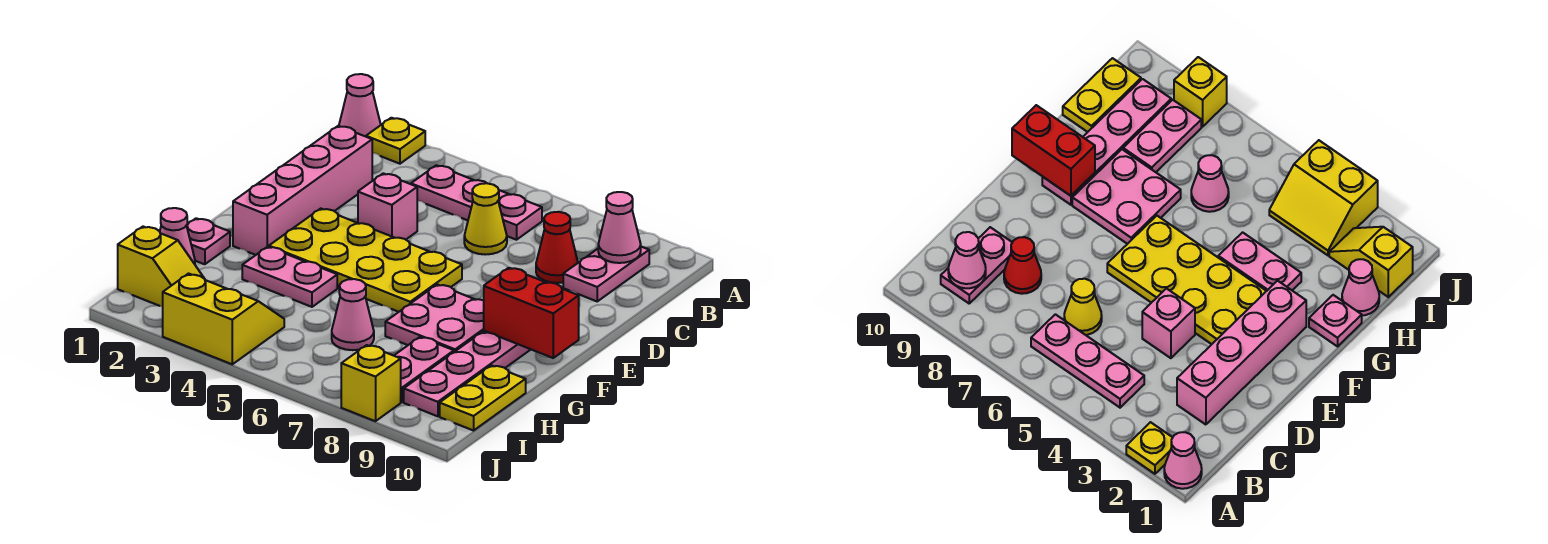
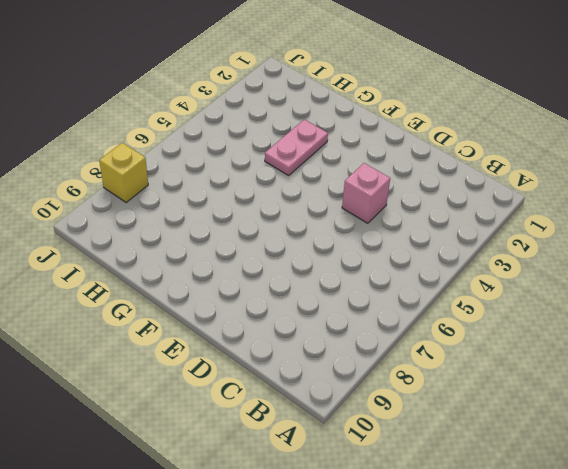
none -> pink cone A1 level 1
none -> yellow plate A2 level 1
none -> pink plate B4:B6 level 1

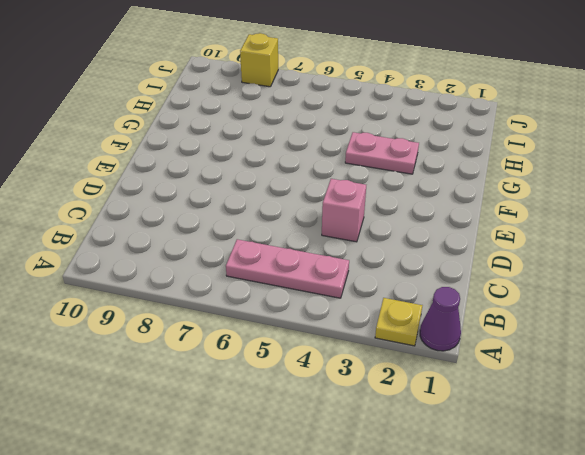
purple cone A1 level 1 -> pink cone A1 level 1
none -> pink plate B9:C9 level 1
none -> pink brick C2:F2 level 1
none -> yellow cone C6 level 1

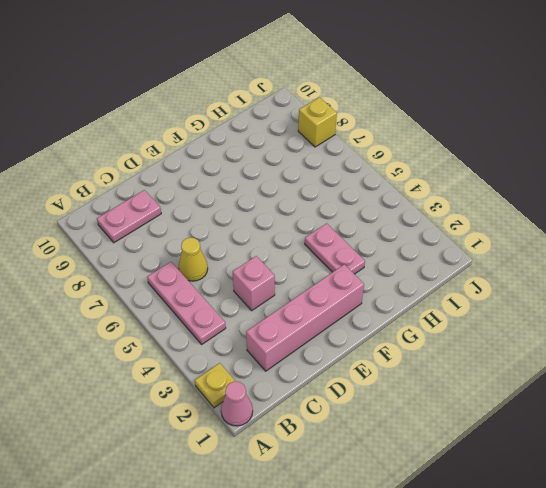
none -> red cone C8 level 1
none -> yellow plate E3:F6 level 1
none -> pink plate F7:G8 level 1

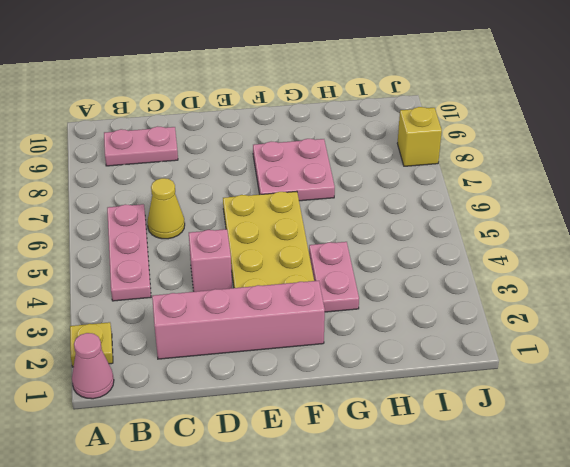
none -> red cone C8 level 1
none -> pink plate F9:I9 level 1
none -> pink plate G1 level 1

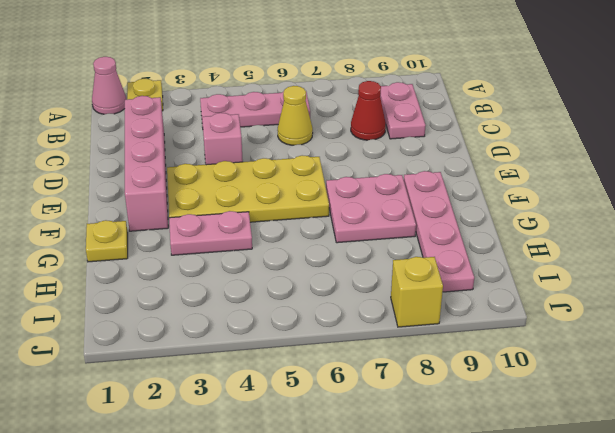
yellow plate G1 level 1 -> pink plate G1 level 1
none -> pink cone H1 level 1
none -> pink cone H6 level 1
none -> pink plate H8:I8 level 1

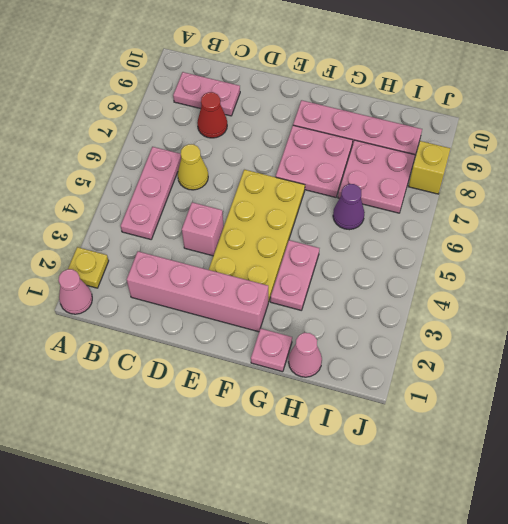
purple cone H6 level 1 -> pink cone H6 level 1
pink plate H7:I8 level 1 -> pink plate H8:I8 level 1
none -> yellow plate H10:I10 level 1
none -> yellow slope I1:I2 level 1 top 1
none -> yellow slope I3:J4 level 1 top J

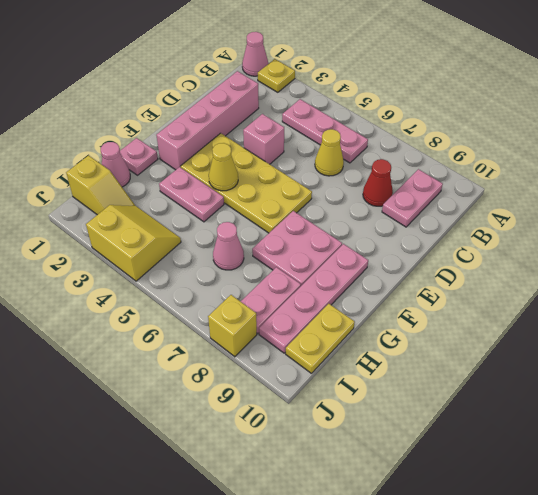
yellow cone F4 level 2 -> none
none -> pink cone B9 level 2
none -> red brick F9:F10 level 2

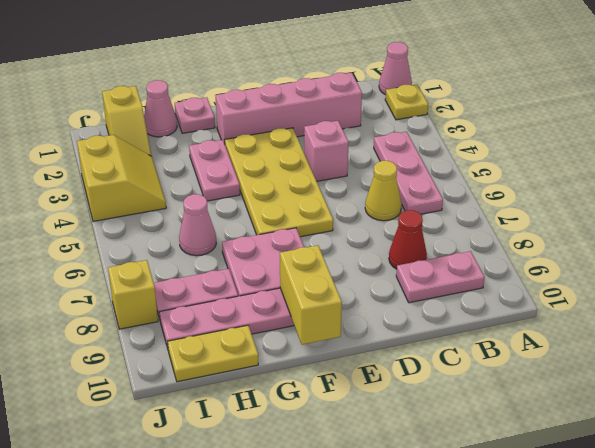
yellow brick F9:F10 level 2 -> red brick F9:F10 level 2
none -> pink cone B9 level 2

